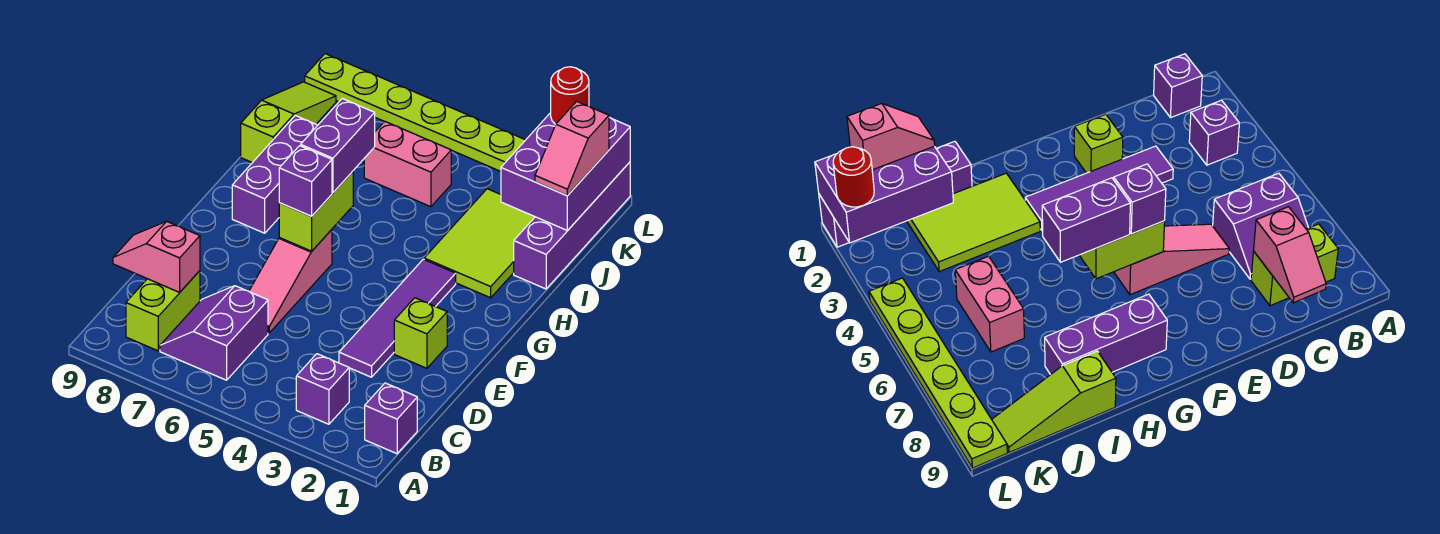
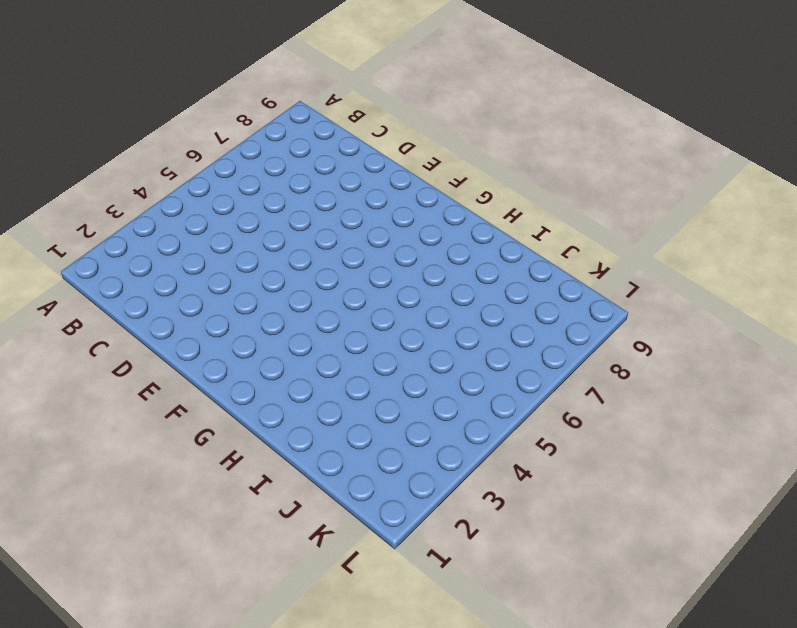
none -> purple brick B1 level 1
none -> purple brick B3 level 1
none -> purple slope B6:C7 level 1 top 6

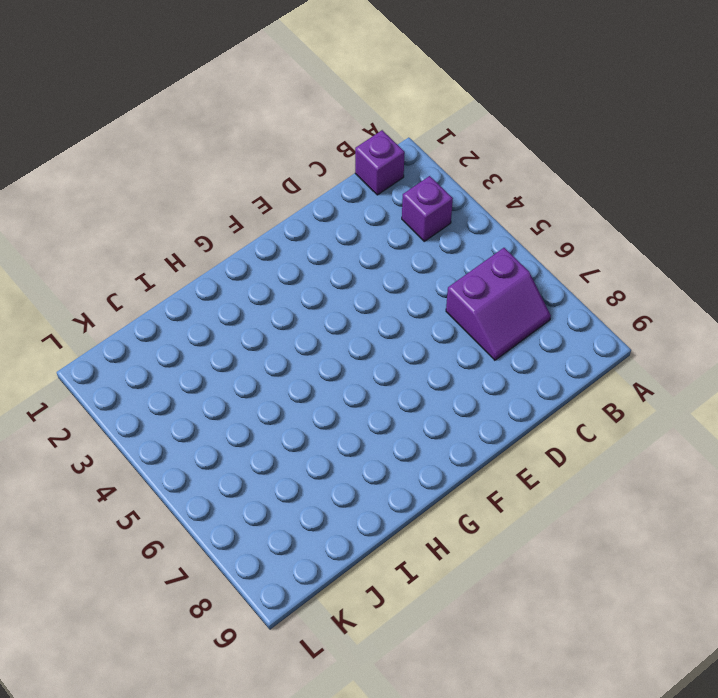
none -> lime brick B8:C8 level 1
none -> purple tile D3:G3 level 1
none -> pink slope D6:F6 level 1 top F

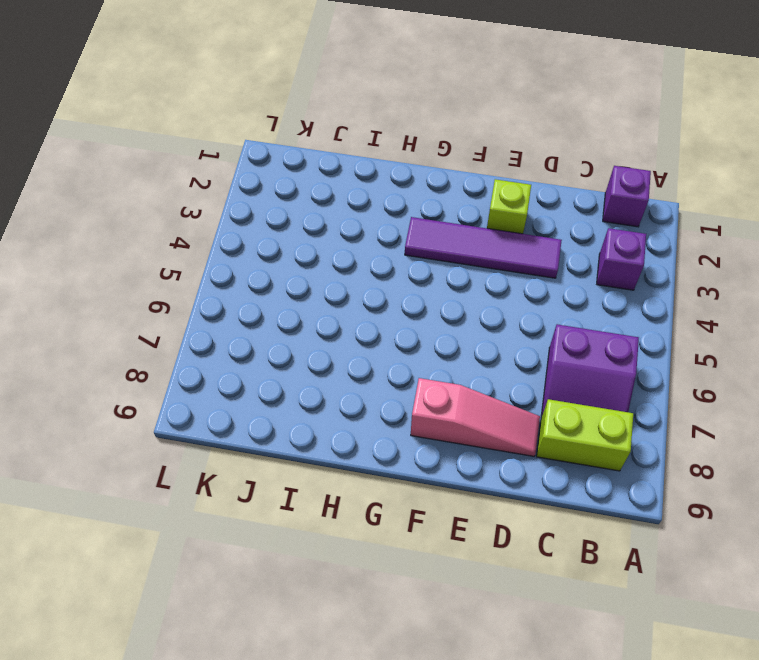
pink slope D8:F8 level 1 top F -> pink slope D6:F6 level 1 top F
none -> purple brick G8:I8 level 1
none -> lime tile H2:J3 level 1
none -> purple brick I1:L1 level 1

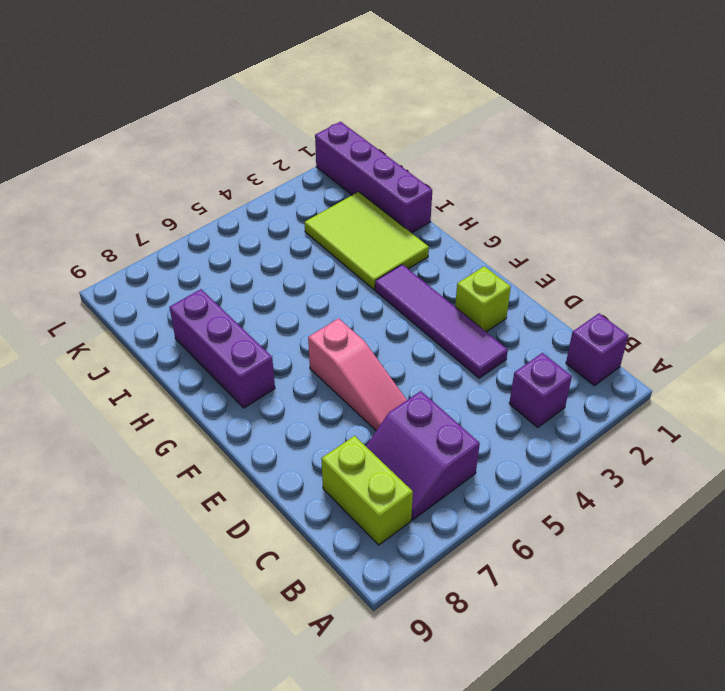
none -> lime slope I9:K9 level 1 top I
none -> pink brick J5:J6 level 1
none -> lime plate L4:L9 level 1

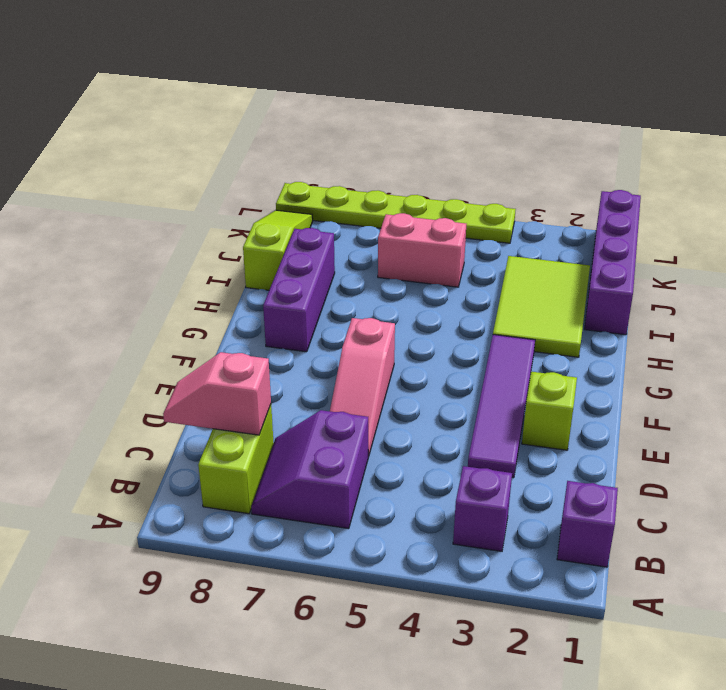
none -> lime brick F6:G6 level 2
none -> purple brick J1:L2 level 2
none -> purple brick F6 level 3

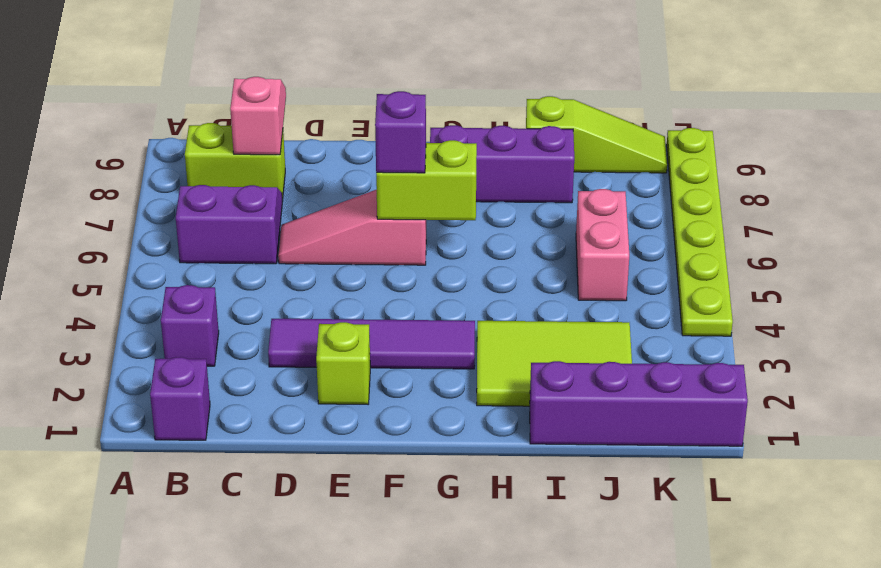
none -> purple brick J1:L2 level 2
none -> purple brick G6:H6 level 3
none -> pink slope J1:K1 level 3 top K

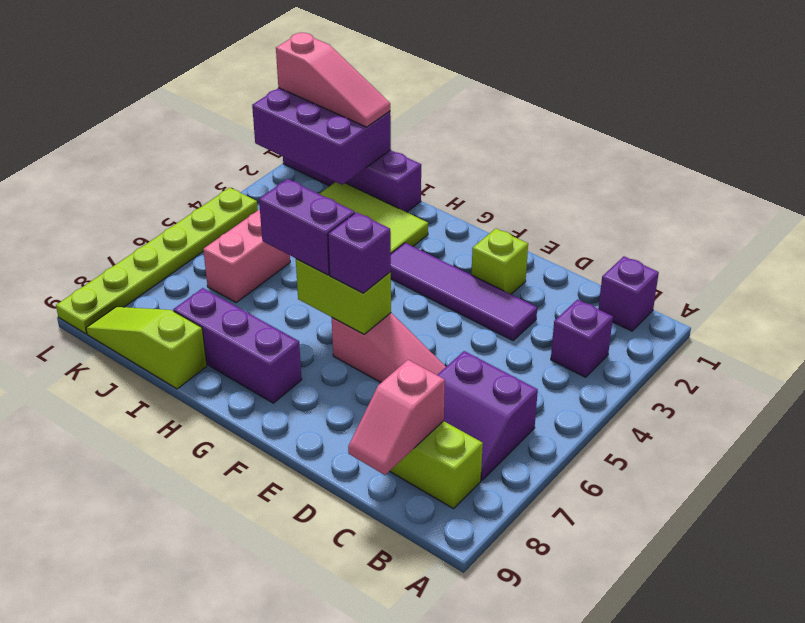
pink slope J1:L1 level 3 top L -> pink slope J1:K1 level 3 top K
none -> red round brick L2 level 3

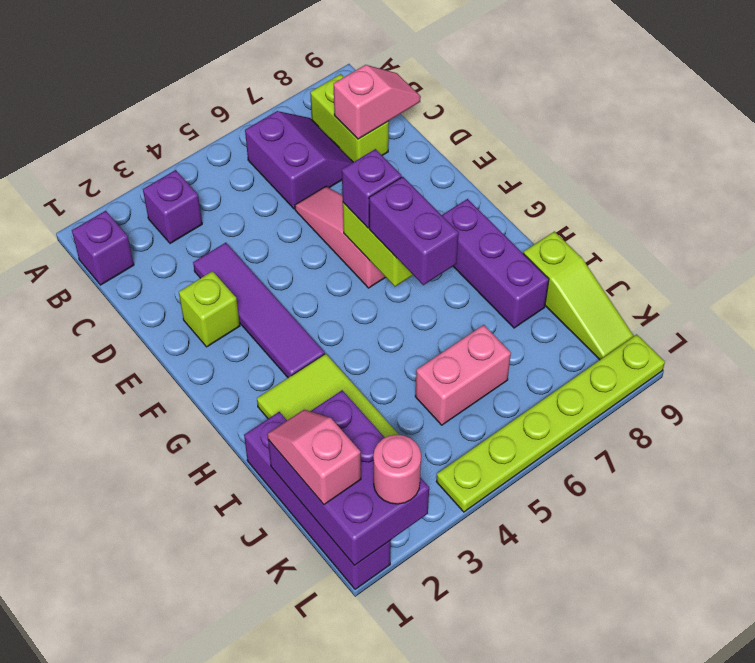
pink round brick L2 level 3 -> red round brick L2 level 3

